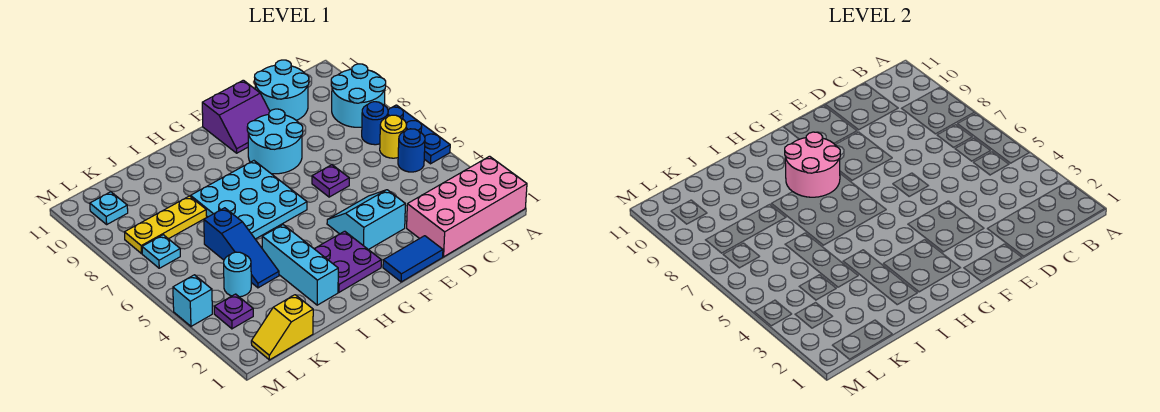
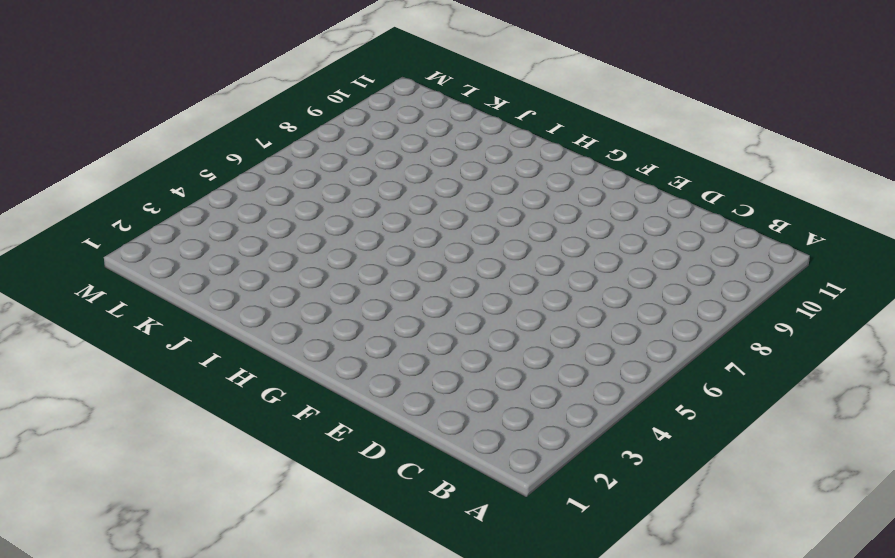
none -> pink brick A1:D2 level 1
none -> blue plate A5:A7 level 1
none -> cyan round brick A8:B9 level 1

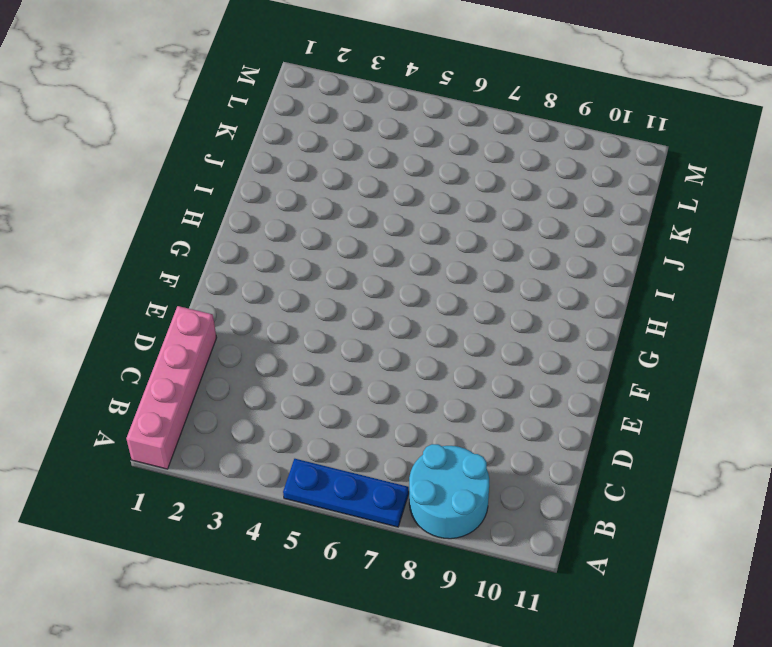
pink brick A1:D1 level 1 -> pink brick A1:D2 level 1
none -> blue round brick B5 level 1
none -> yellow round brick B6 level 1
none -> blue round brick B7 level 1

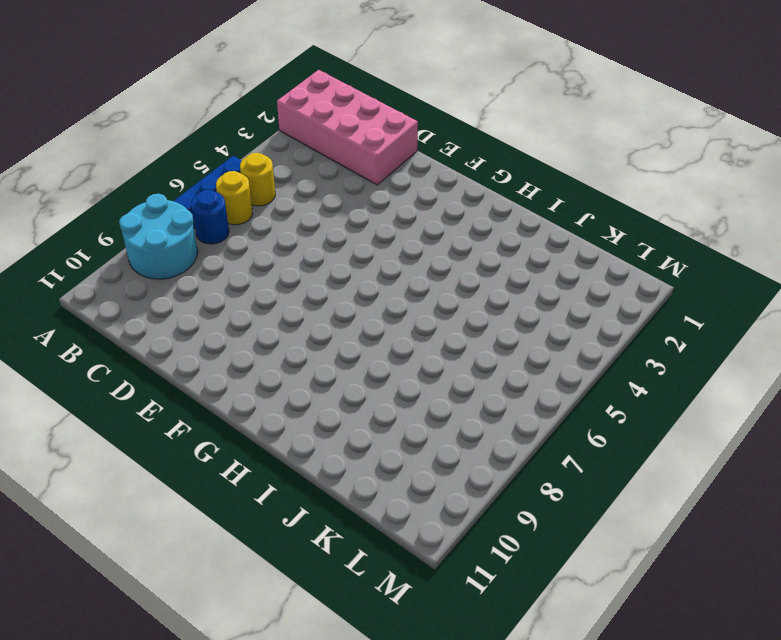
yellow round brick B5 level 1 -> blue round brick B5 level 1
none -> cyan round brick C10:D11 level 1
none -> blue tile E1:F1 level 1
none -> cyan slope E3:F4 level 1 top 3

